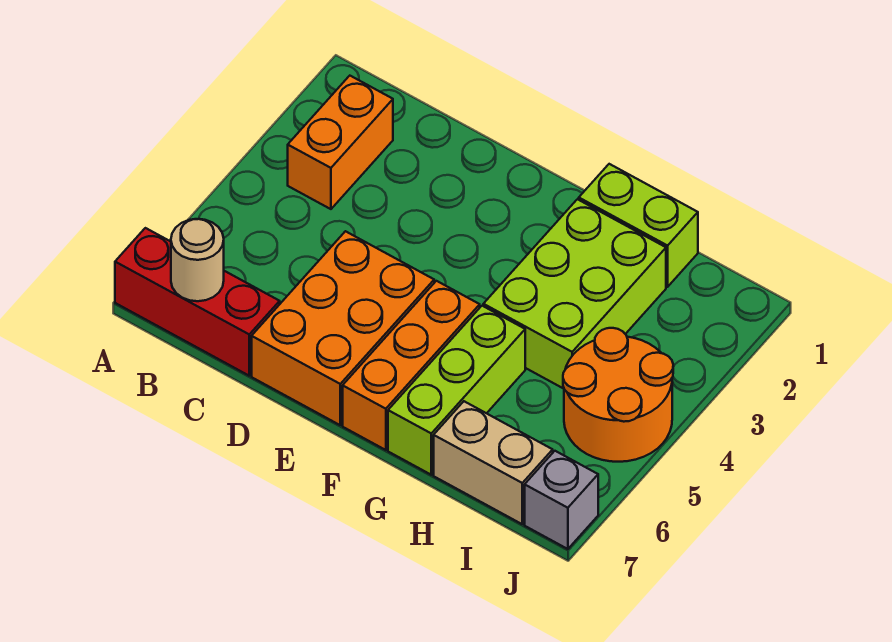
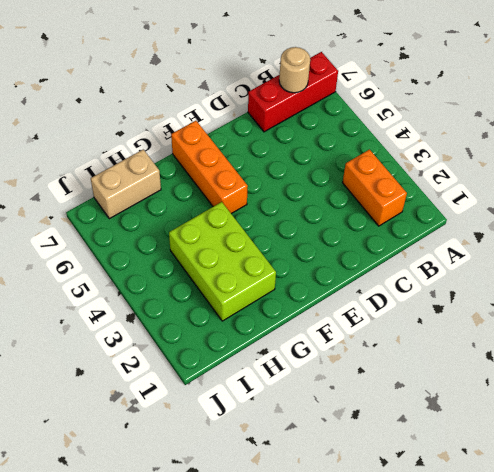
none -> orange brick D5:E7 level 1
none -> lime brick G1:H1 level 1

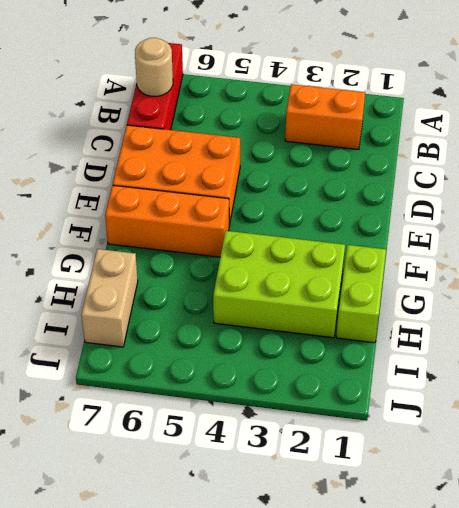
none -> lime brick G5:G7 level 1
none -> orange round brick I4:J5 level 1

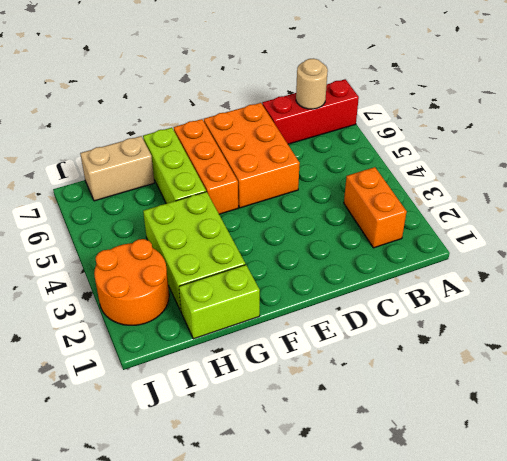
orange round brick I2:J3 level 1 -> orange round brick I4:J5 level 1
none -> grey brick J7 level 1

